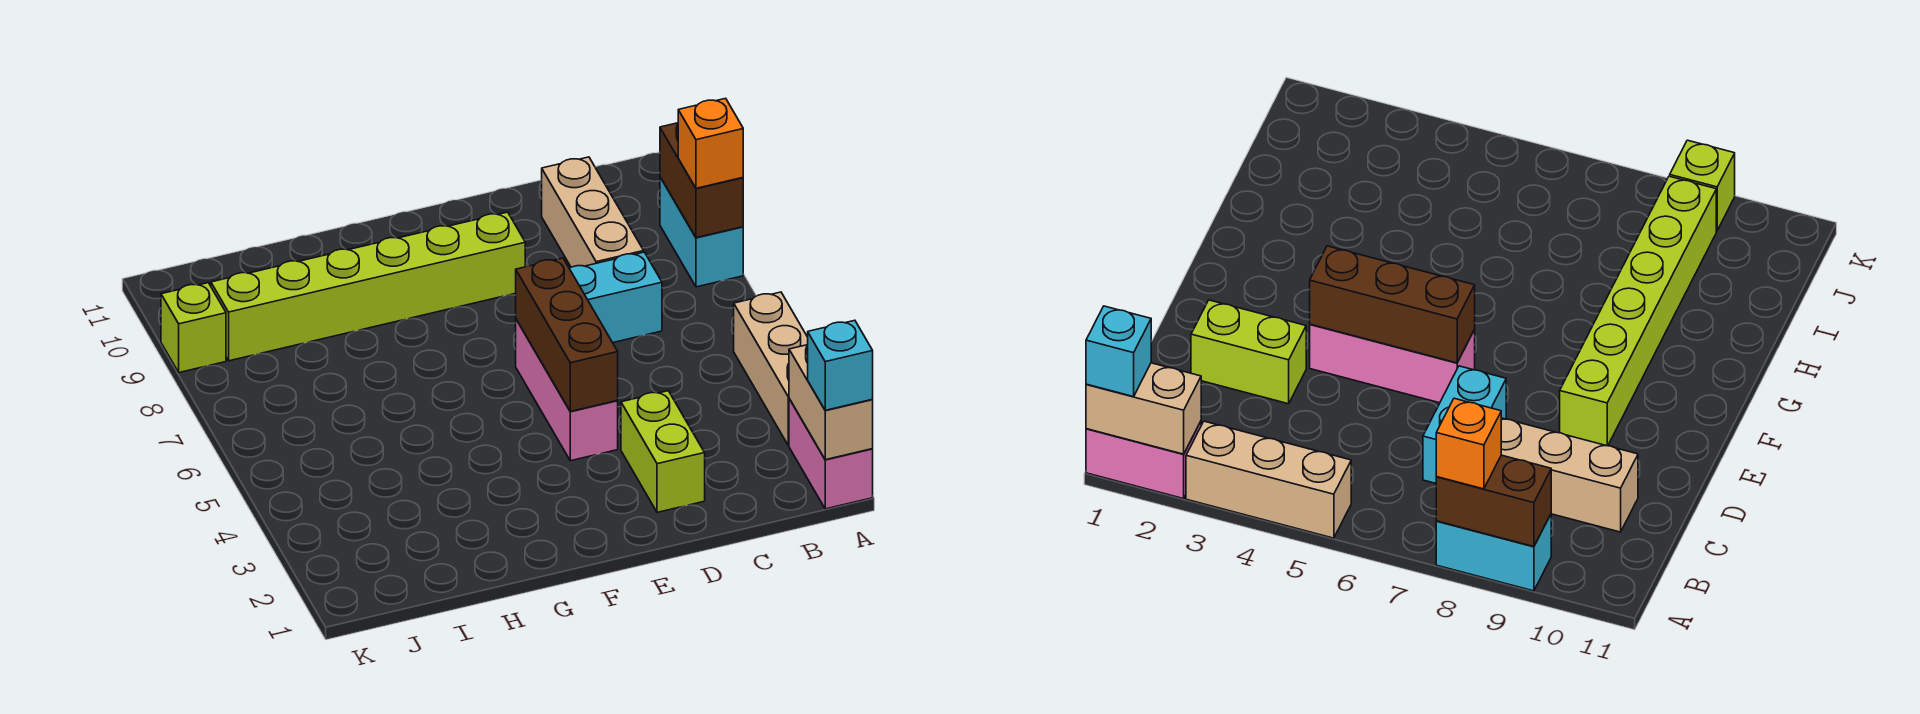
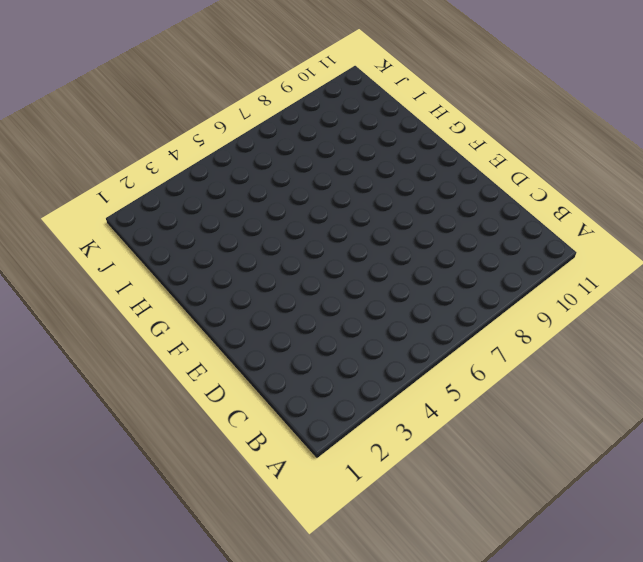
none -> pink brick A1:A2 level 1
none -> tan brick A3:A5 level 1
none -> cyan brick A8:A9 level 1

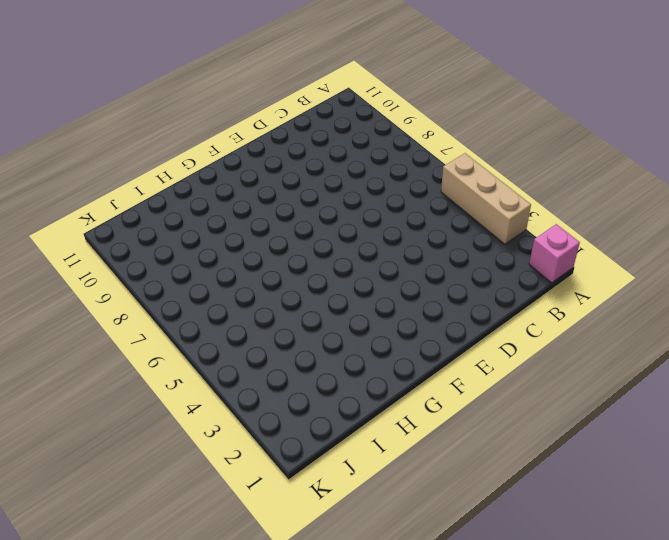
pink brick A1 level 1 -> pink brick A1:A2 level 1
none -> cyan brick A8:A9 level 1
none -> cyan brick C7:D7 level 1
none -> tan brick C8:C10 level 1

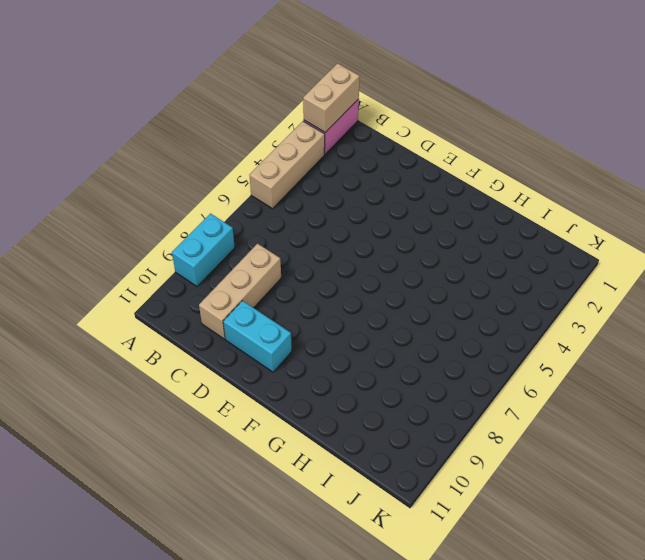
cyan brick D10:E10 level 1 -> cyan brick C7:D7 level 1
none -> lime brick D2:D3 level 1
none -> pink brick E4:E6 level 1
none -> lime brick E9:J9 level 1

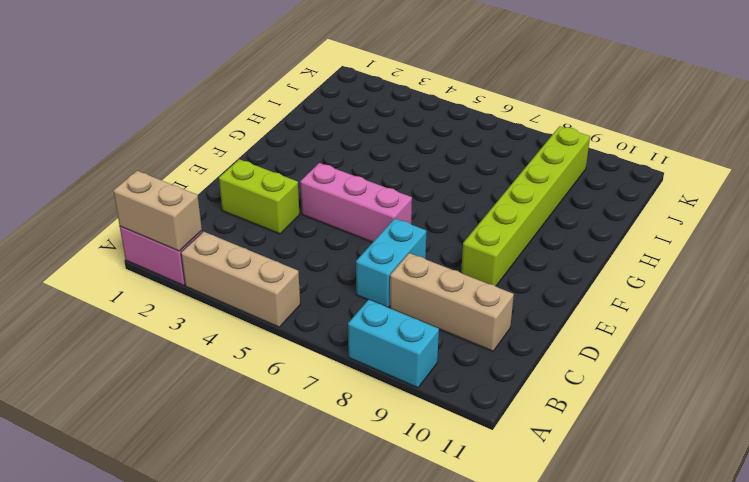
none -> lime brick K9 level 1
none -> brown brick A8:A9 level 2
none -> brown brick E4:E6 level 2

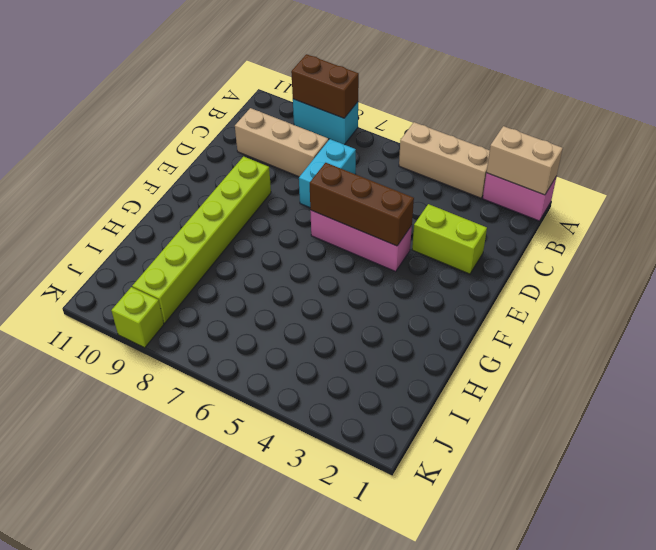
none -> cyan brick A1 level 3
none -> orange brick A8 level 3

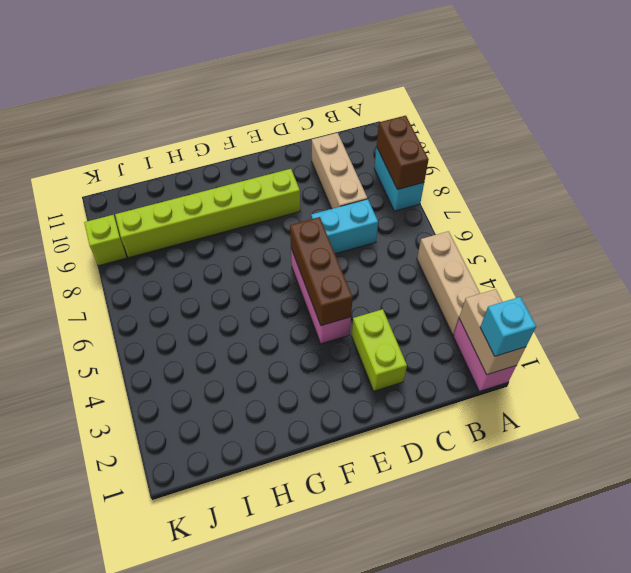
none -> orange brick A8 level 3

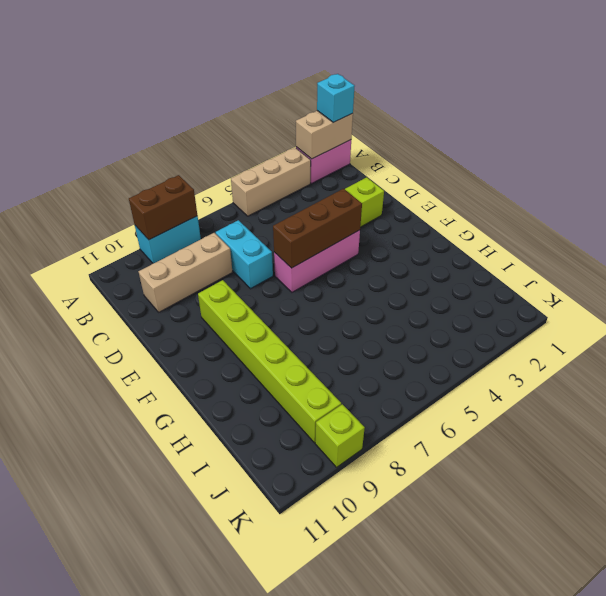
none -> orange brick A8 level 3

